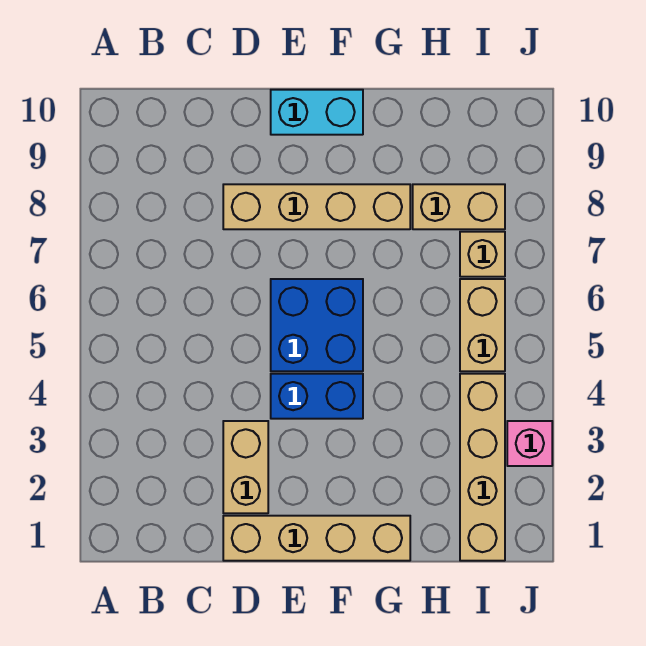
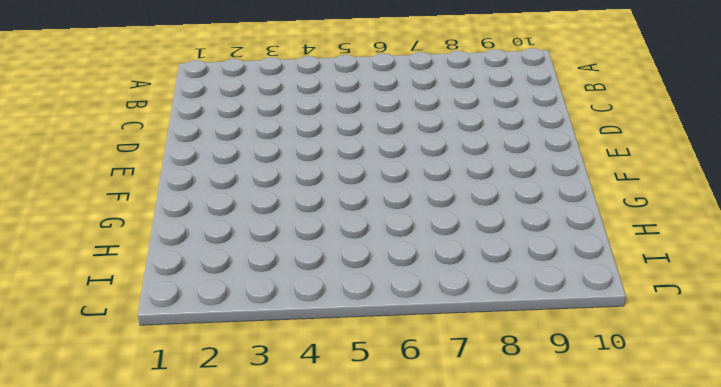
none -> tan brick D1:G1 level 1
none -> tan brick D2:D3 level 1

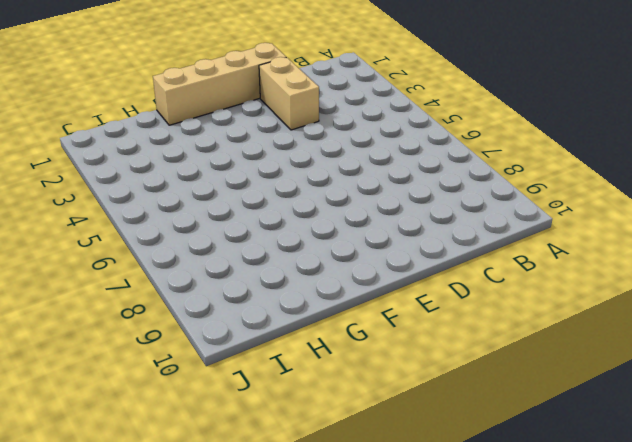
none -> tan brick D8:G8 level 1
none -> blue brick E4:F4 level 1

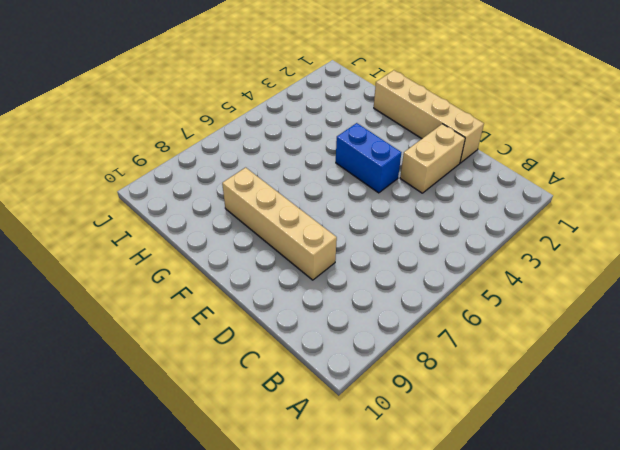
none -> blue brick E5:F6 level 1
none -> cyan brick E10:F10 level 1

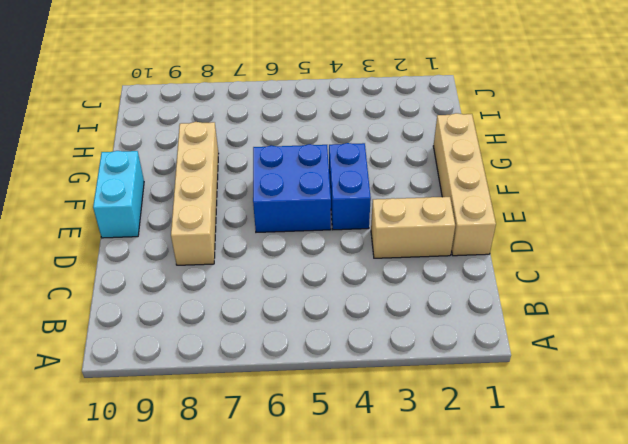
none -> tan brick H8:I8 level 1
none -> tan brick I1:I4 level 1

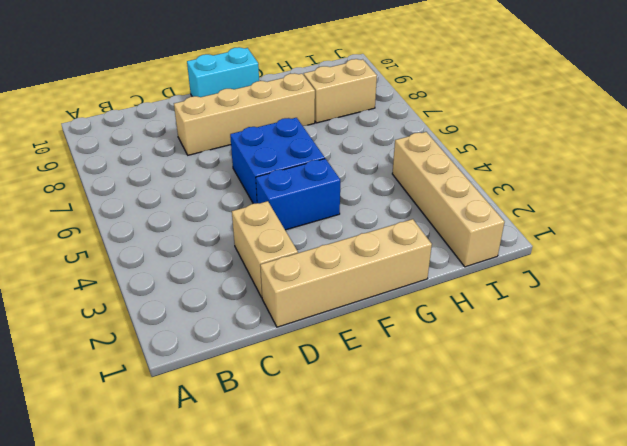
none -> tan brick I5:I6 level 1
none -> tan brick I7 level 1

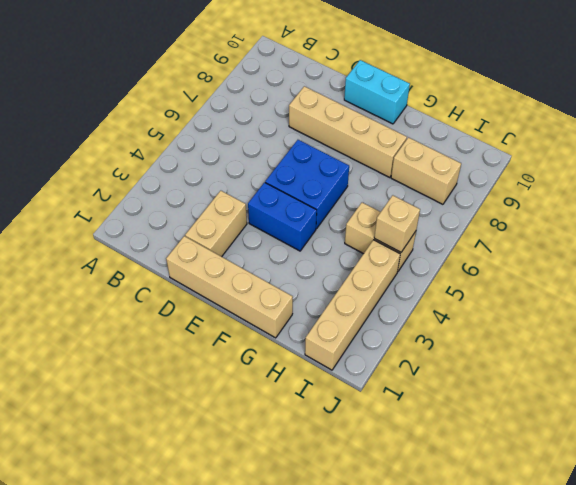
tan brick H5:I5 level 1 -> tan brick I5:I6 level 1
tan brick I5 level 2 -> tan brick I7 level 1
none -> pink brick J3 level 1

